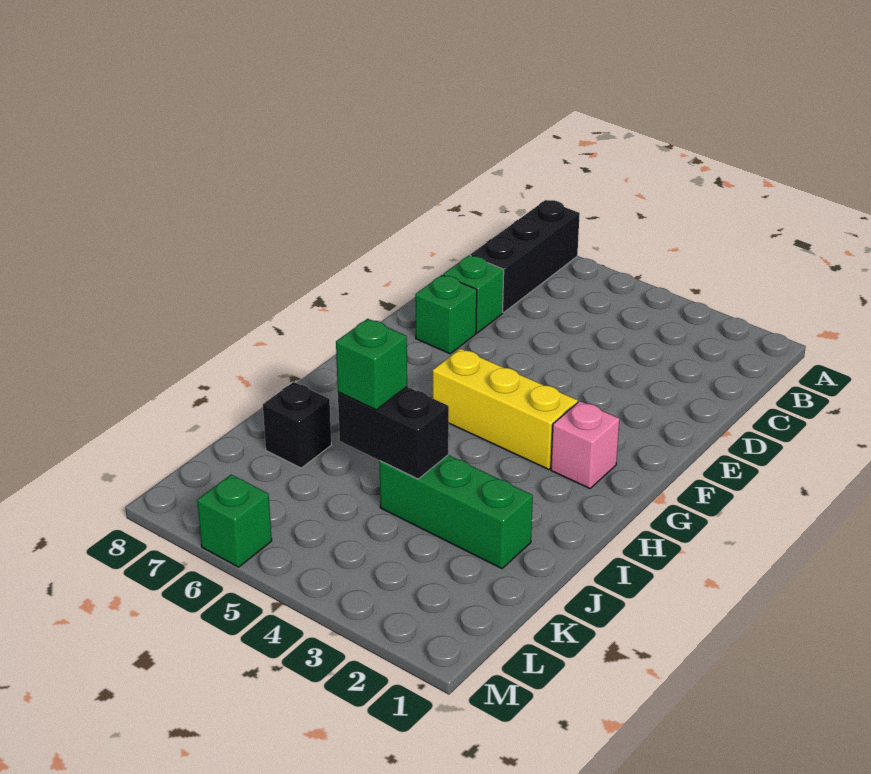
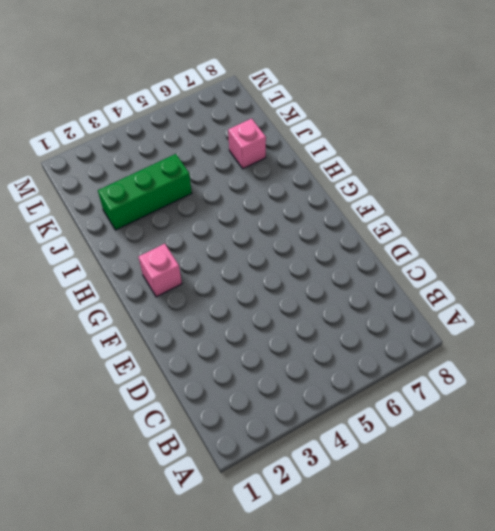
pink brick J7 level 1 -> black brick J7 level 1
none -> black brick A7:C7 level 1
none -> green brick D7 level 1

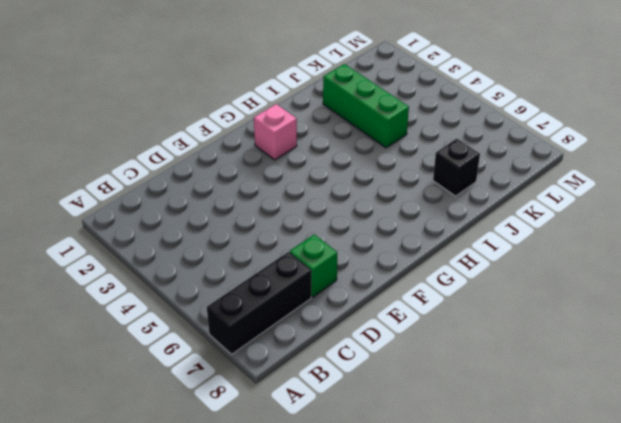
none -> green brick E7 level 1
none -> yellow brick G3:G5 level 1

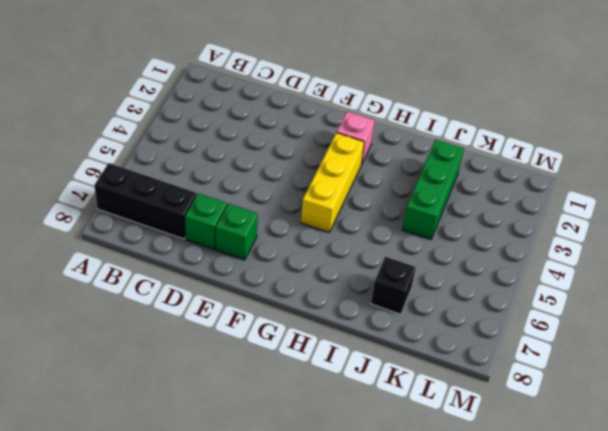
none -> green brick M6 level 1
none -> black brick J4:J5 level 2

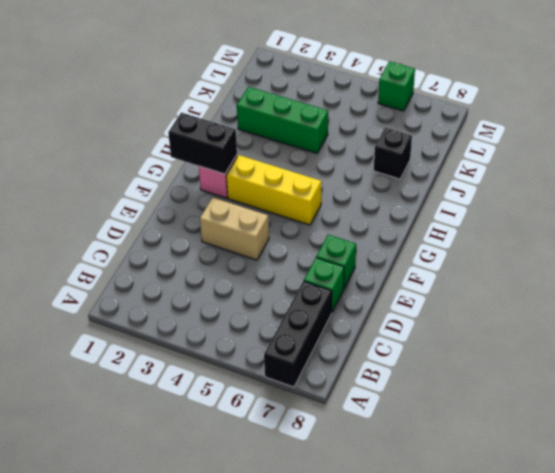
tan brick E3:E4 level 1 -> none
black brick G1:G2 level 2 -> black brick J4:J5 level 2
none -> green brick J5 level 3

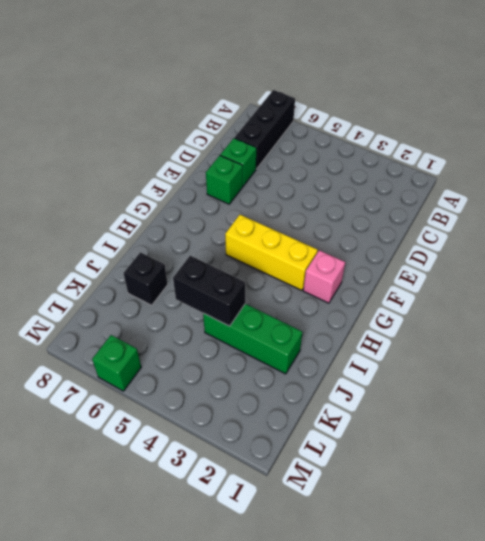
none -> green brick J5 level 3

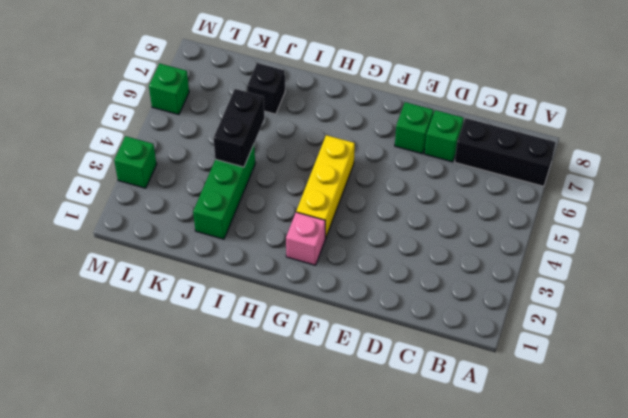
green brick M3 level 1 -> green brick J5 level 3

